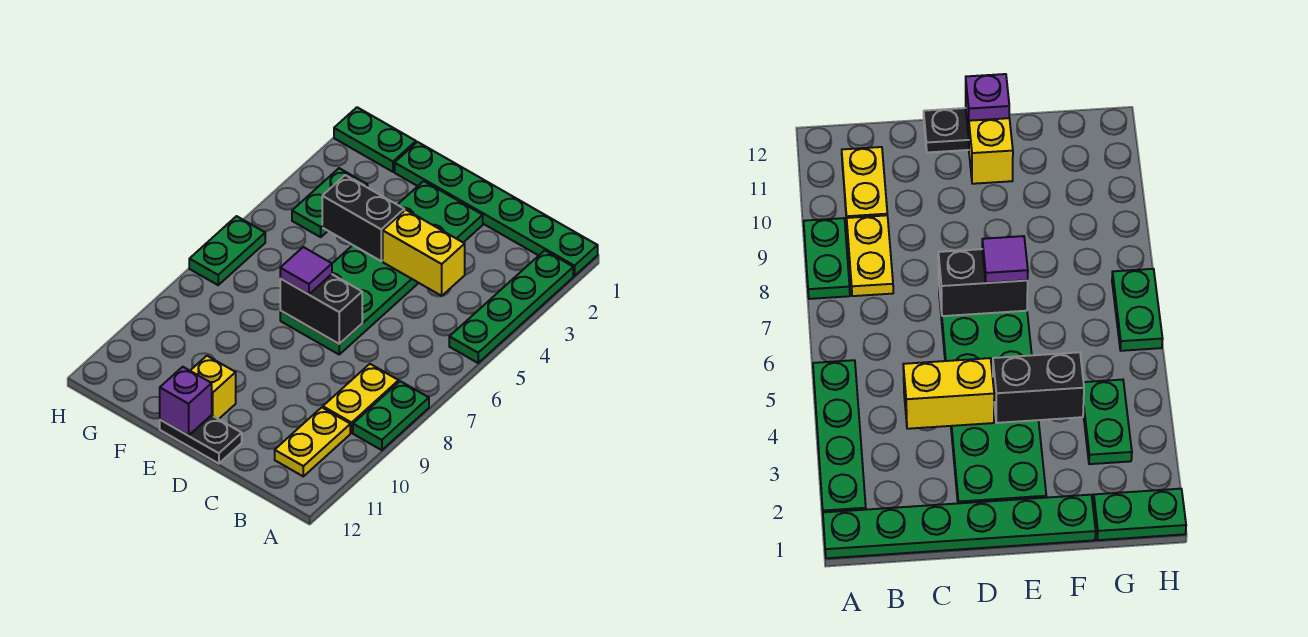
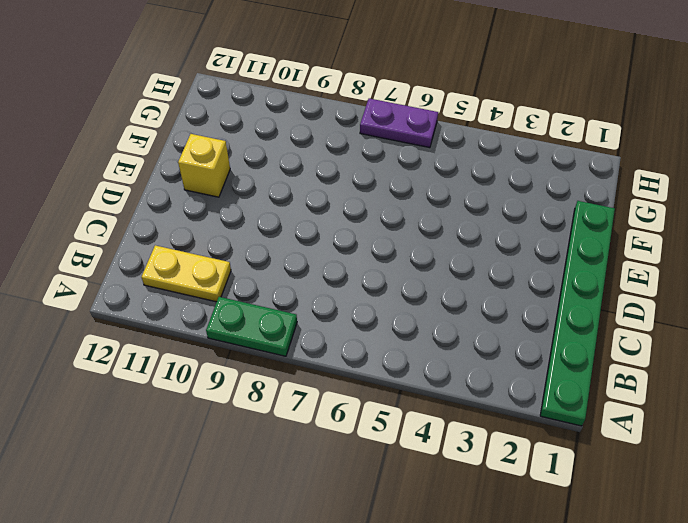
purple plate H6:H7 level 1 -> green plate H6:H7 level 1
none -> green plate A2:A5 level 1
none -> yellow plate B8:B9 level 1
none -> green plate D2:E7 level 1

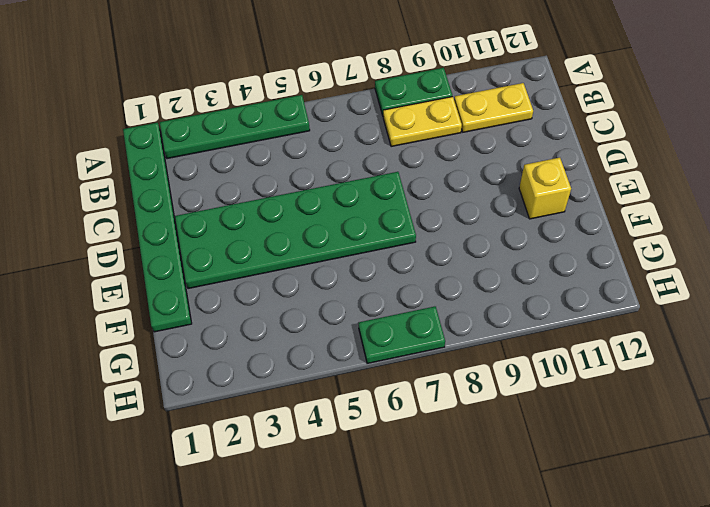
none -> black plate D12:E12 level 1
none -> green plate G1:H1 level 1
none -> green plate G3:G4 level 1

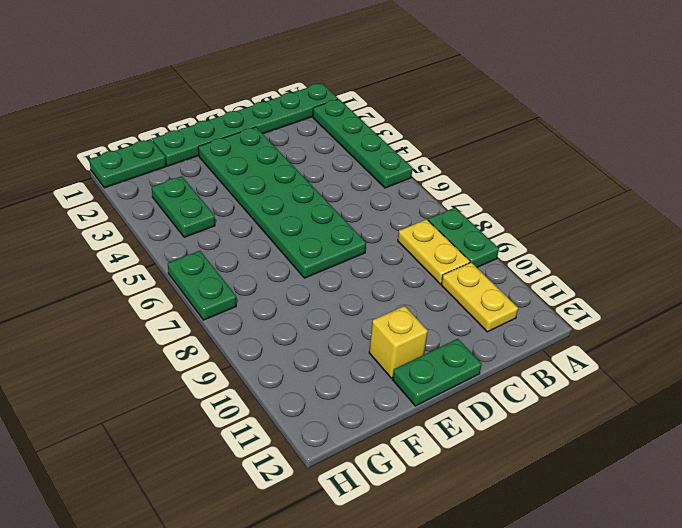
green plate D12:E12 level 1 -> black plate D12:E12 level 1
none -> yellow brick C4:D4 level 2
none -> black brick D7:E7 level 2
none -> black brick E4:F4 level 2

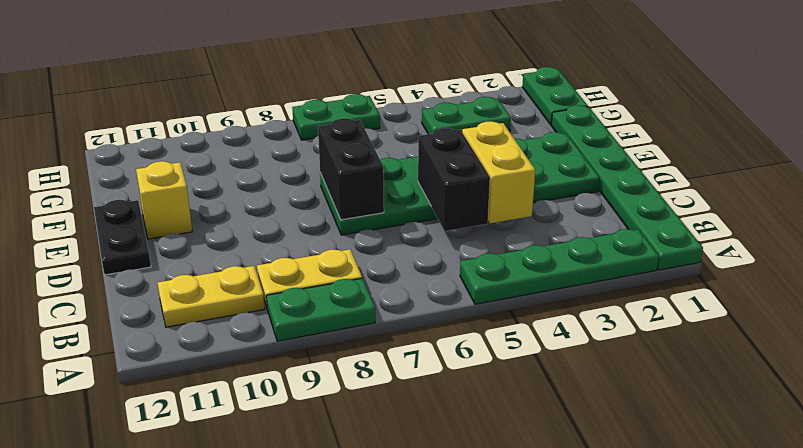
black brick C5:D5 level 2 -> black brick E4:F4 level 2
none -> purple brick E12 level 2
none -> purple tile E7 level 3

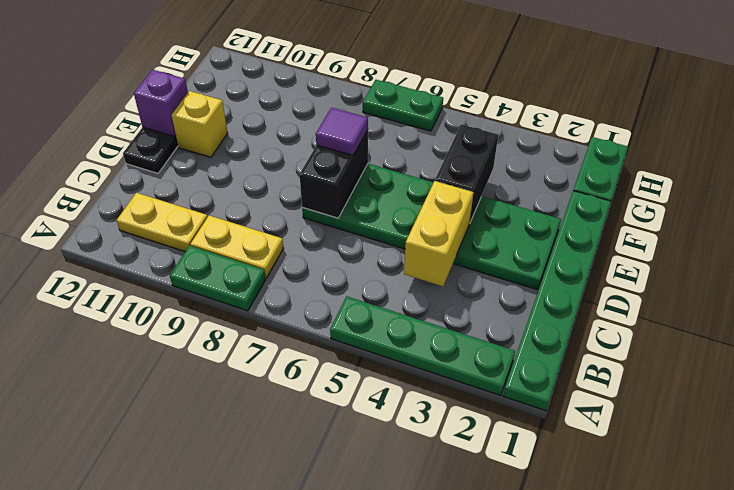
none -> green plate G3:G4 level 1

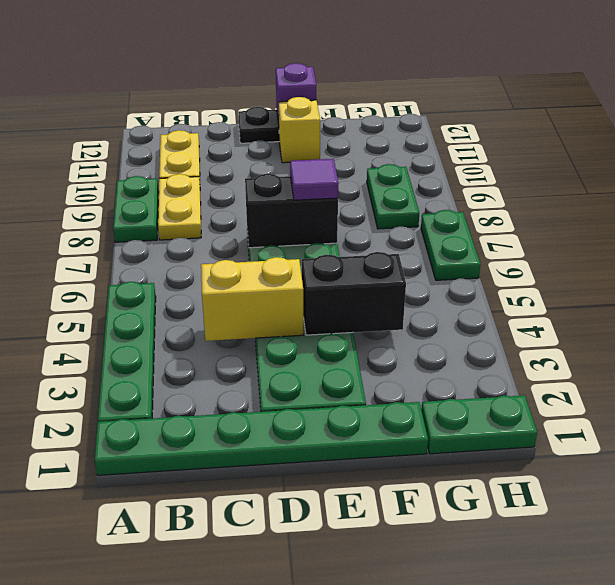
green plate G8:G9 level 1 -> green plate G3:G4 level 1

